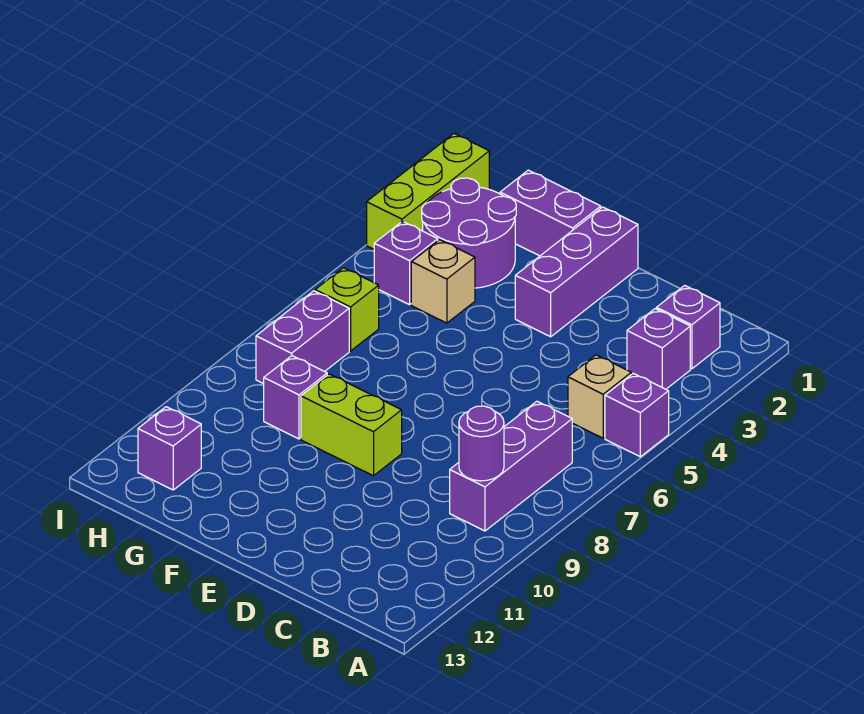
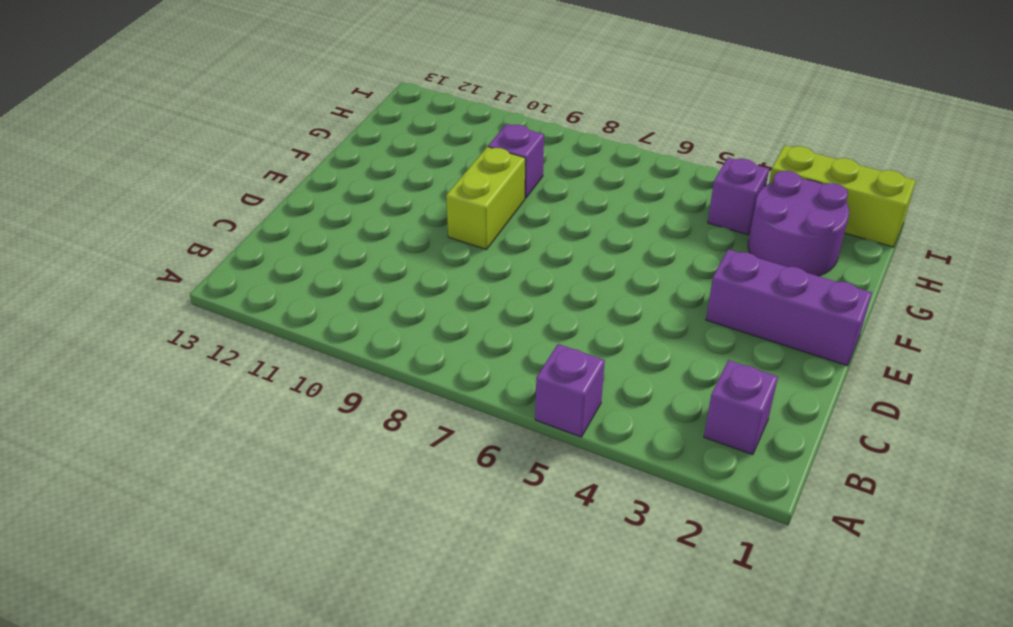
none -> purple brick B3 level 1
none -> tan brick B5 level 1
none -> purple brick B7:B9 level 1

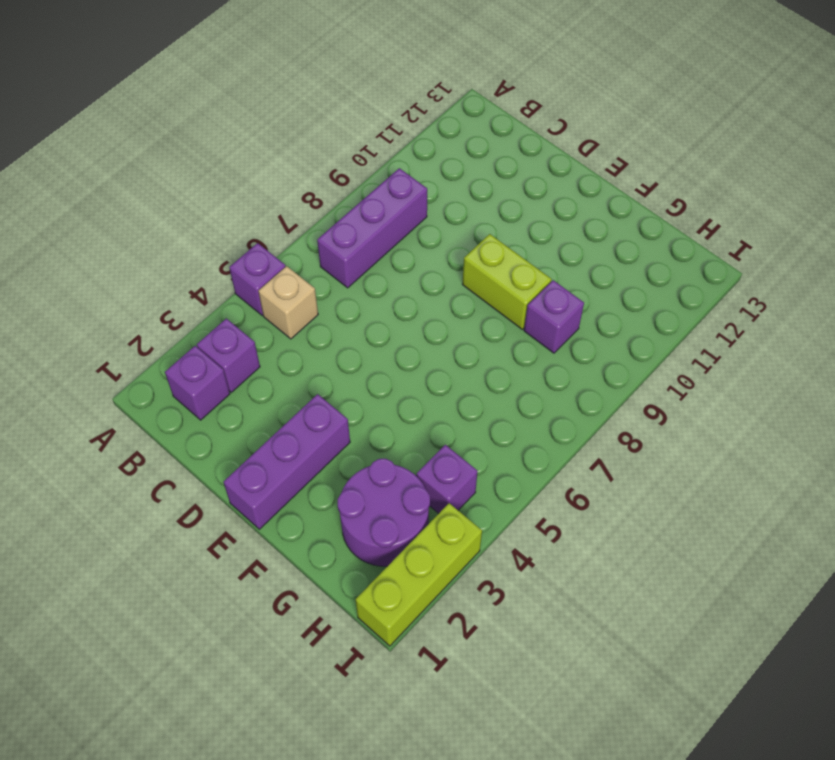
none -> purple brick F1:G1 level 1
none -> tan brick G4 level 1
none -> lime brick H6 level 1

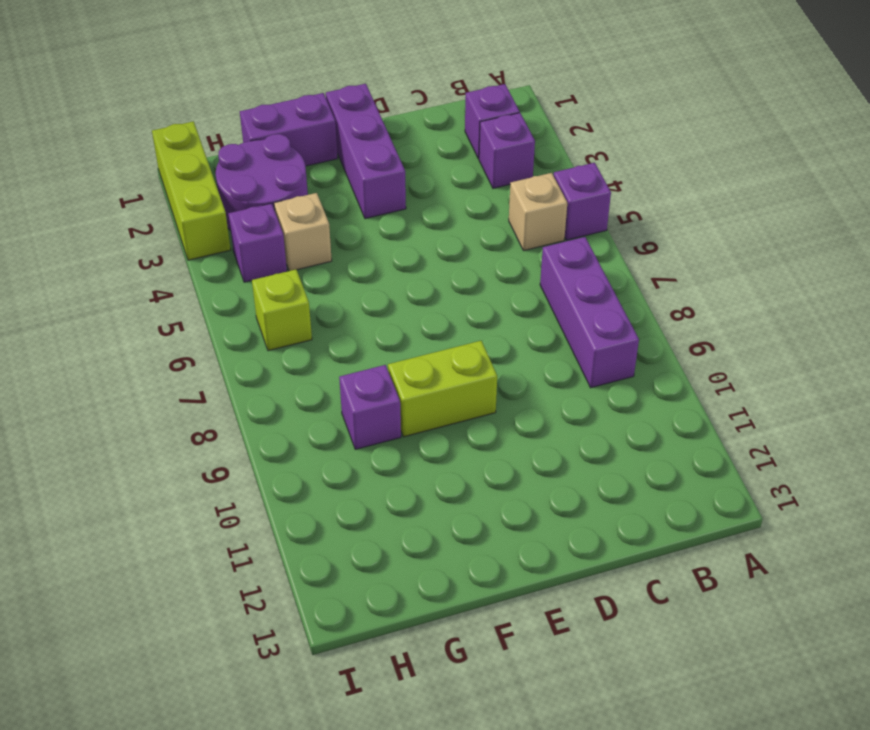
none -> purple brick H7:H8 level 1
none -> purple brick H12 level 1
none -> purple round brick B9 level 2

